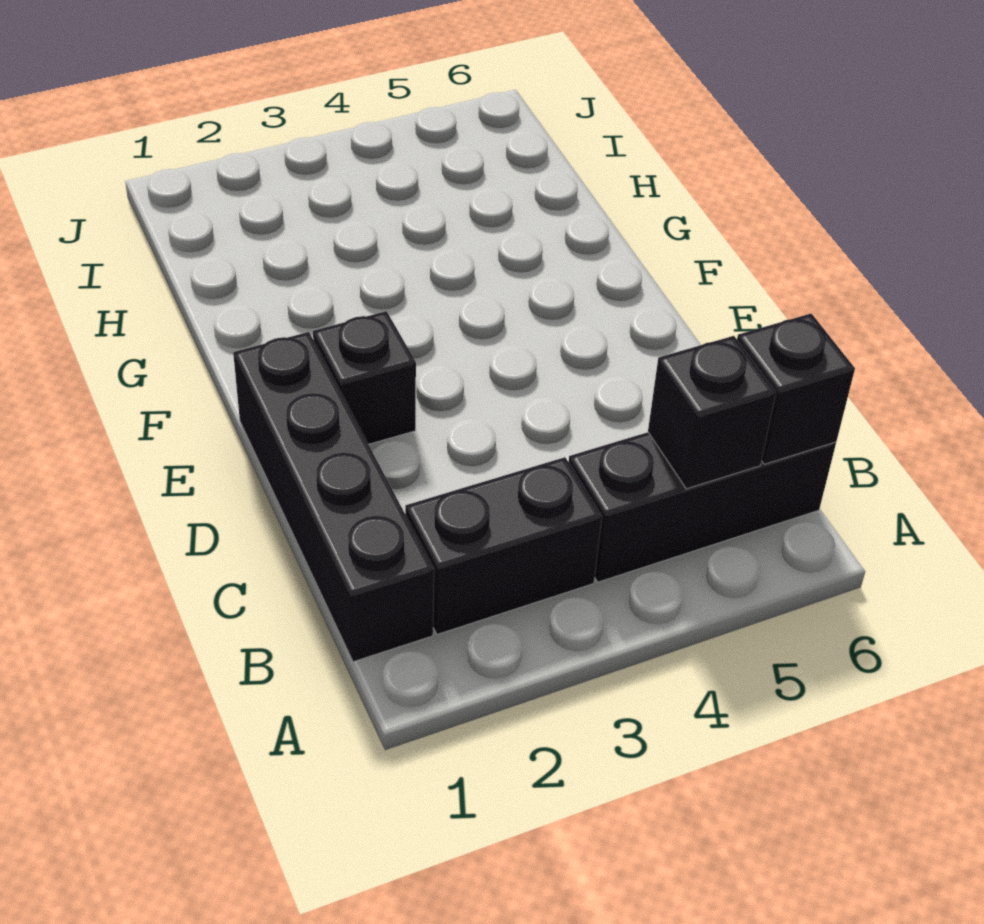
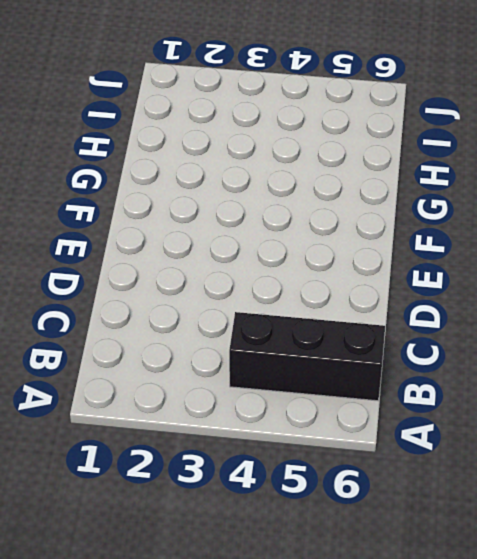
none -> black brick B1:E1 level 1
none -> black brick B2:B3 level 1

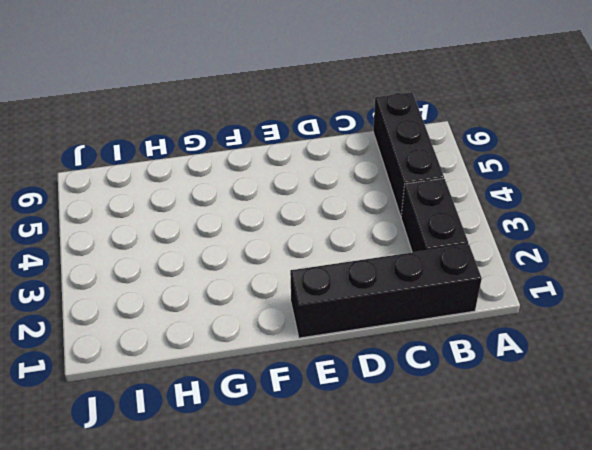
none -> black brick E2 level 1
none -> black brick B5 level 2

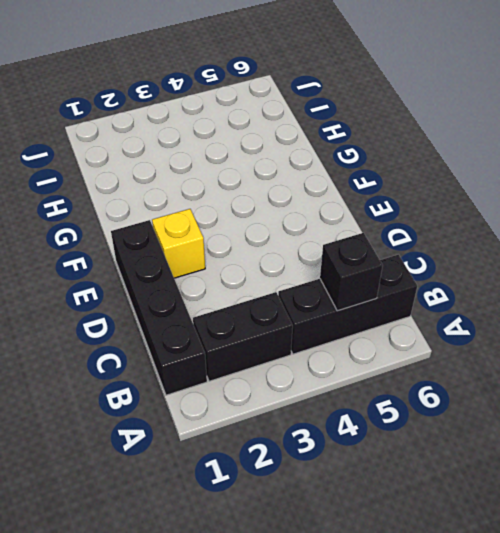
yellow brick E2 level 1 -> black brick E2 level 1
none -> black brick B6 level 2

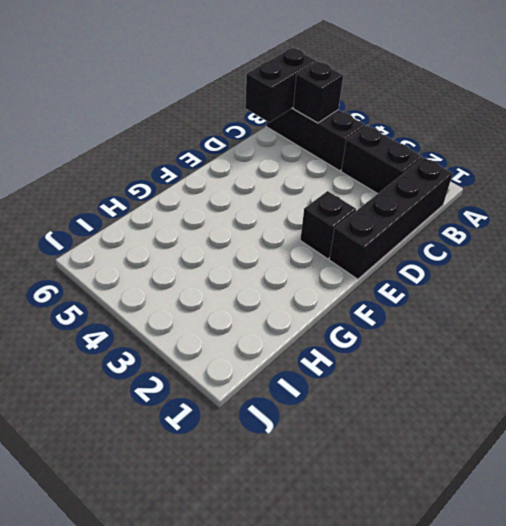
black brick B6:C6 level 2 -> black brick B6 level 2

